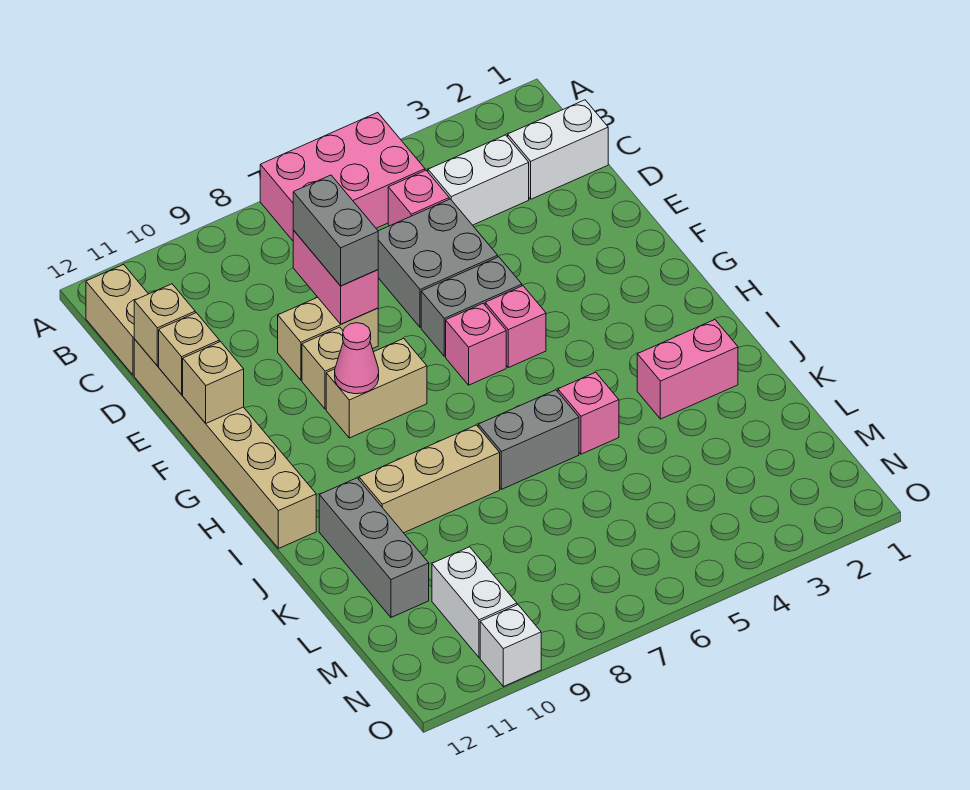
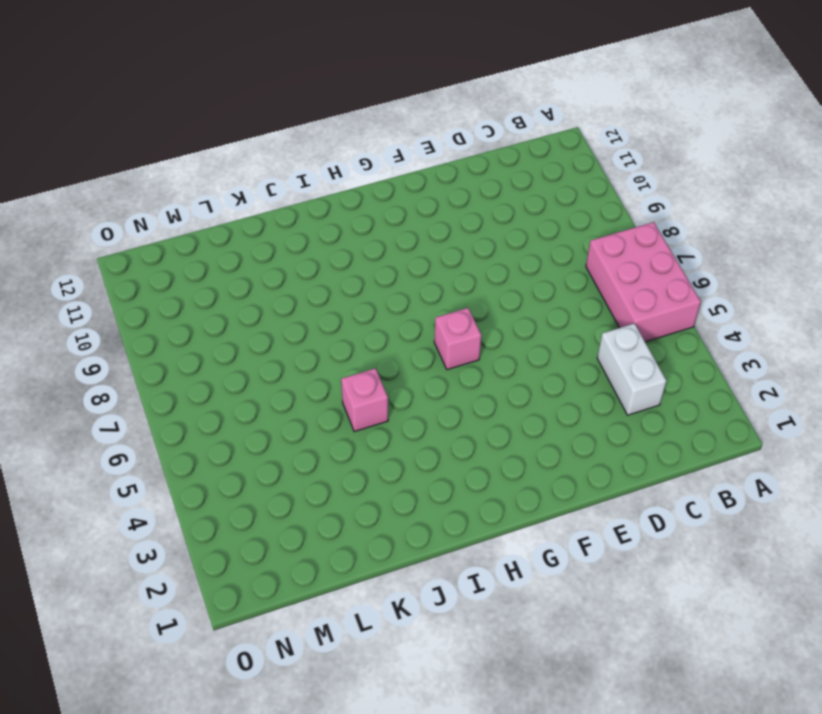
none -> tan brick B12:C12 level 1
none -> white brick C1:C2 level 1
none -> pink brick C5 level 1

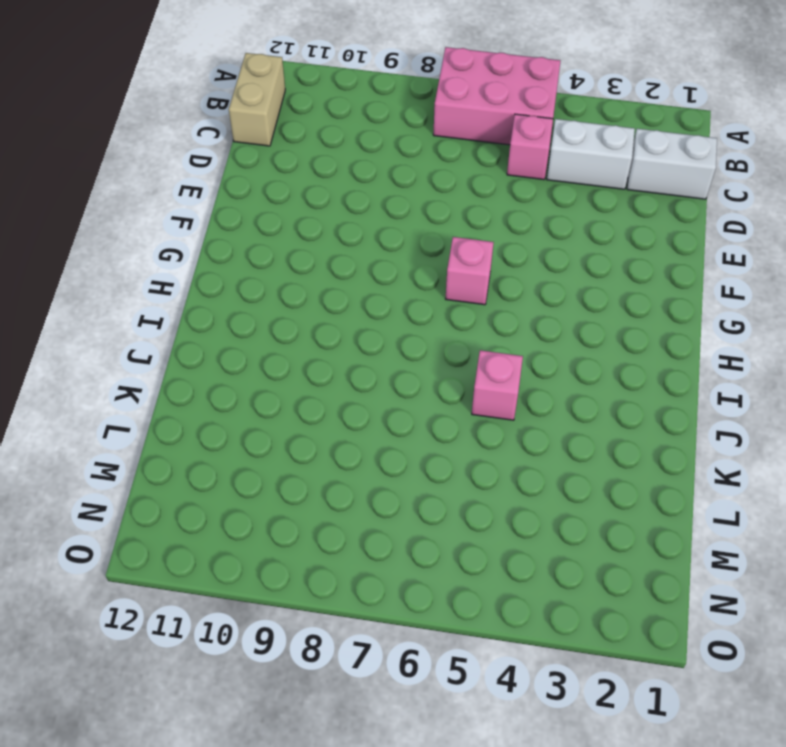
none -> grey brick D5:E6 level 1
none -> tan brick D12:I12 level 1
none -> tan brick E8:E9 level 1

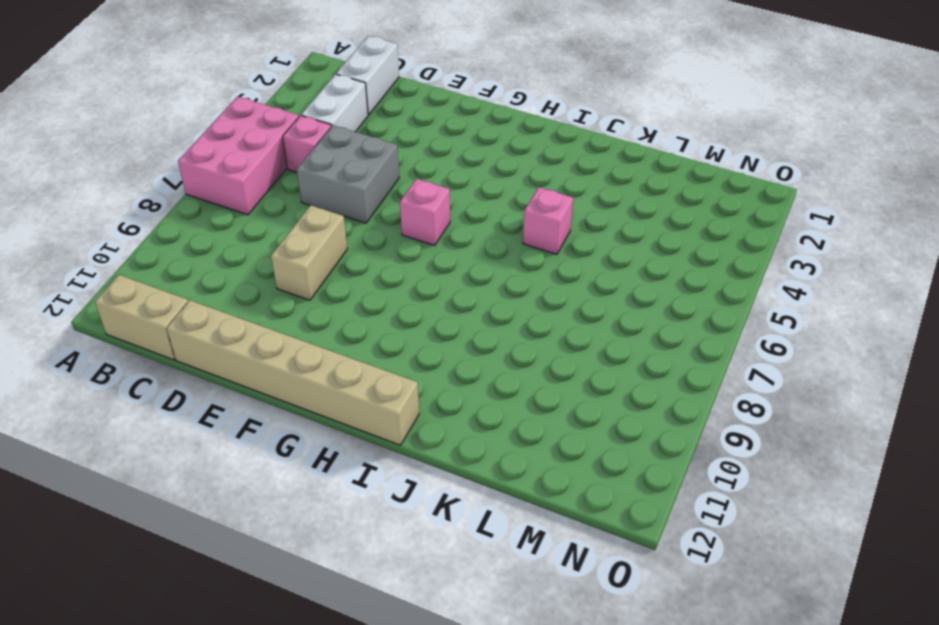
none -> grey brick F5:F6 level 1
none -> tan brick F9 level 1
none -> pink brick G5 level 1

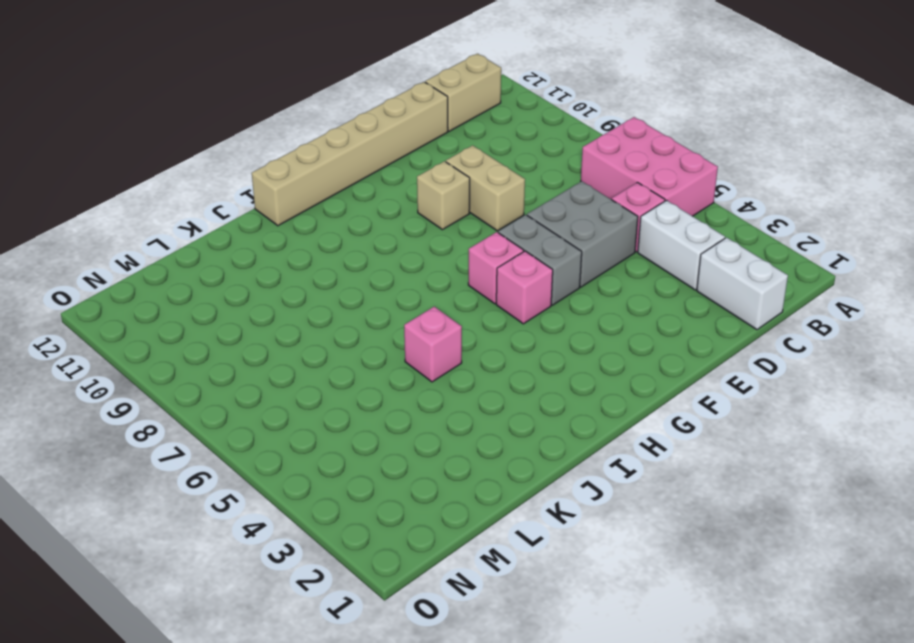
none -> tan brick G8:G9 level 1
none -> pink brick J2:J3 level 1
none -> grey brick J6:J7 level 1

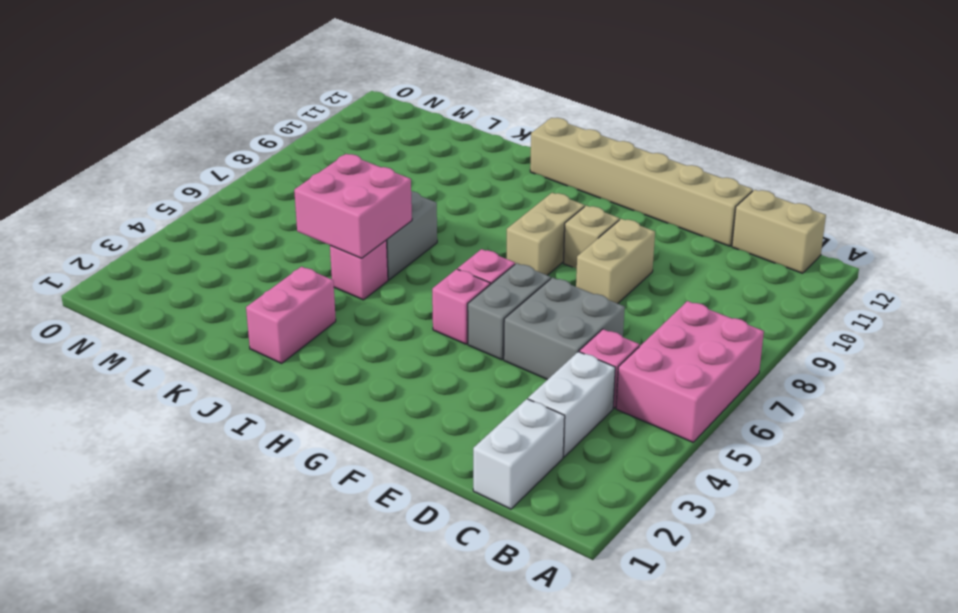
pink brick J5:K6 level 2 -> none
none -> tan brick J8:J10 level 1
none -> grey brick J11:L11 level 1
none -> white brick M10:N10 level 1

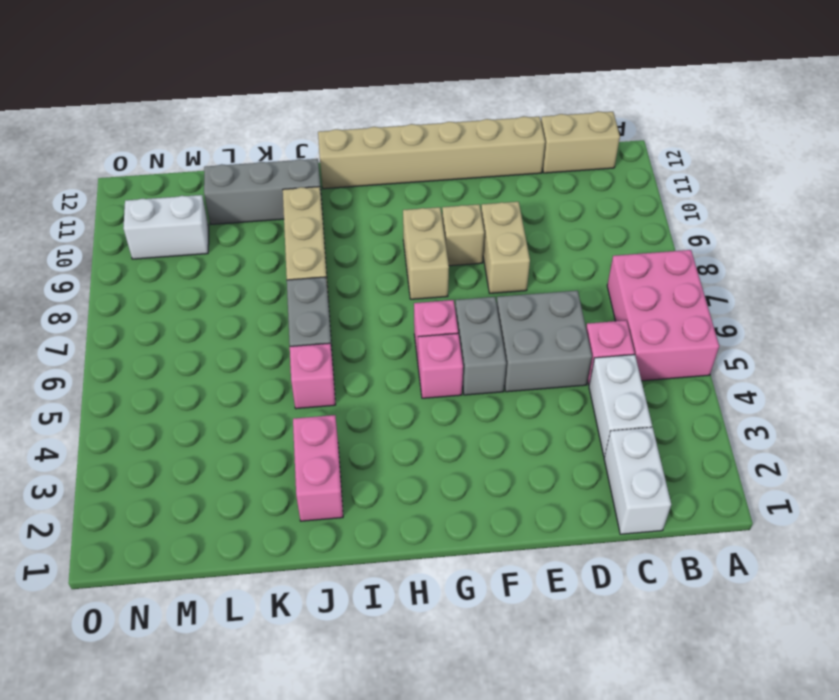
none -> white brick O10 level 1
none -> pink brick D8:E8 level 2
none -> tan brick D12 level 2

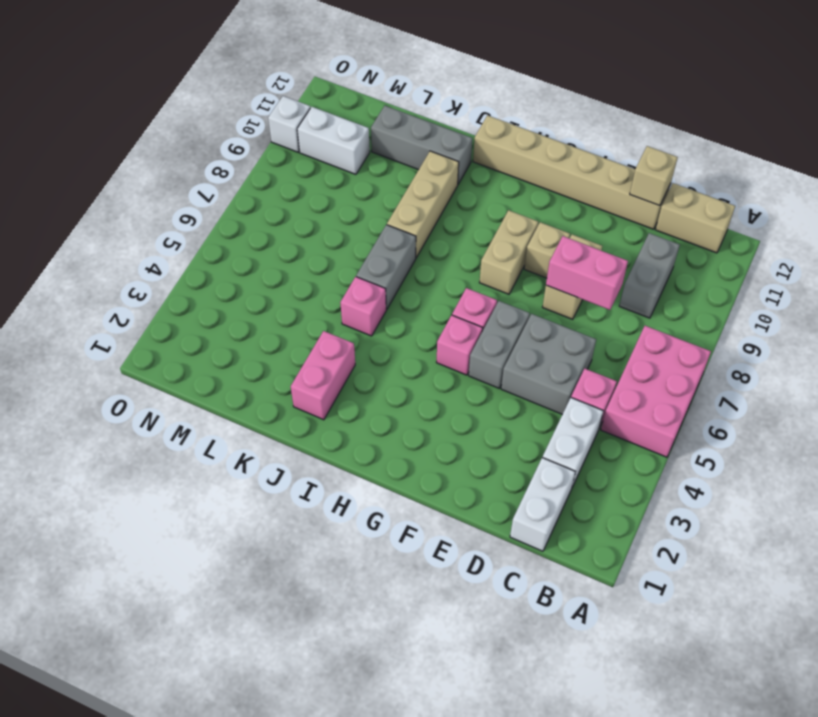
grey brick C9:C10 level 1 -> grey brick D8:E8 level 3
none -> tan brick E12 level 2
none -> tan brick F12 level 2
none -> pink cone G9 level 2

